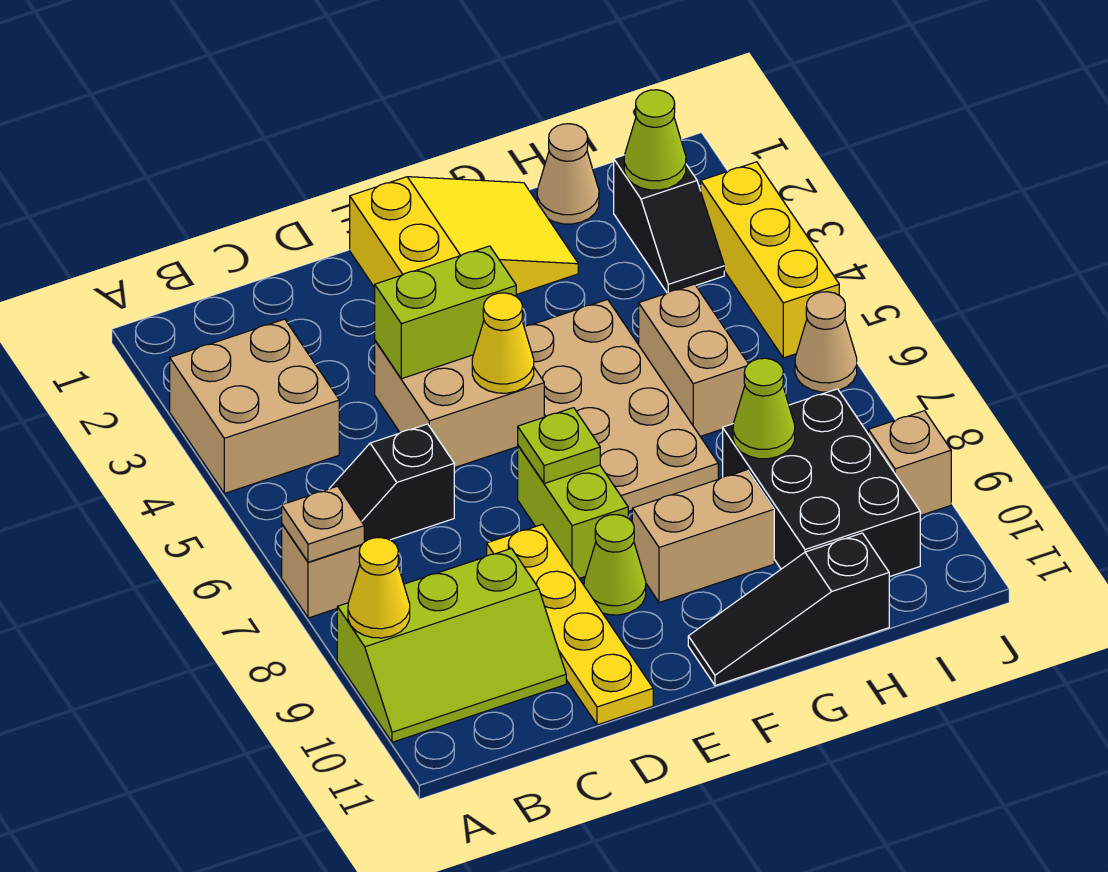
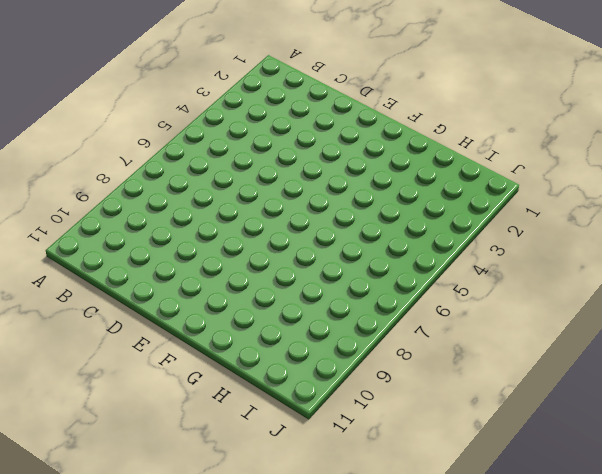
none -> tan brick A3:B4 level 1
none -> tan brick A7 level 1
none -> lime slope A9:C10 level 1 top 9

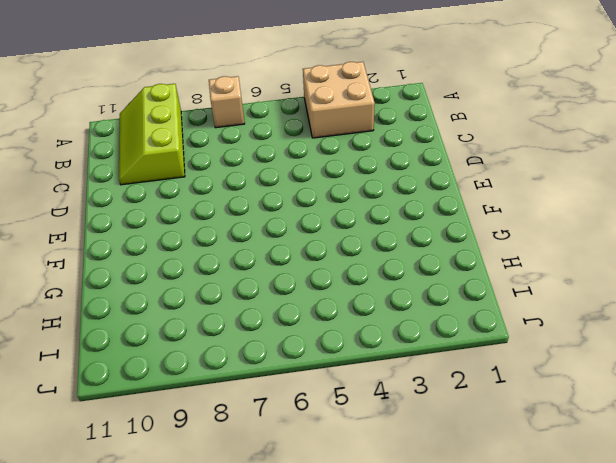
none -> black slope B6:C6 level 1 top C
none -> tan brick D4:E5 level 1
none -> yellow plate D8:D11 level 1

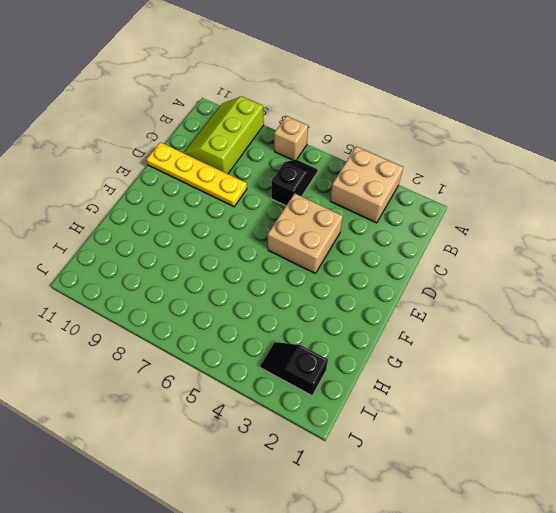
none -> yellow slope E1:G2 level 1 top E
none -> lime brick E7:E8 level 1
none -> lime cone E9 level 1

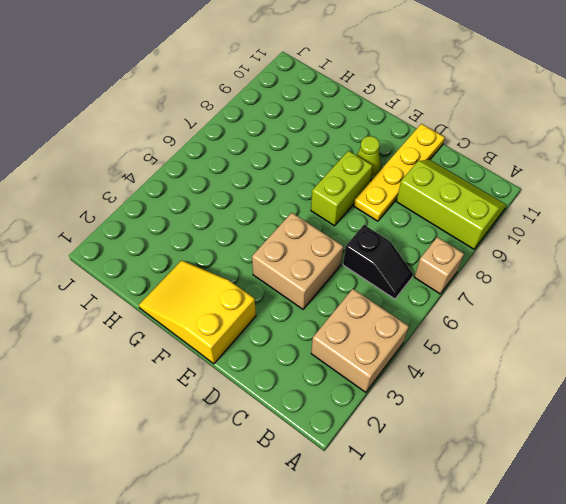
none -> tan plate F4:G7 level 1
none -> tan brick F9:G9 level 1
none -> black slope F11:H11 level 1 top H

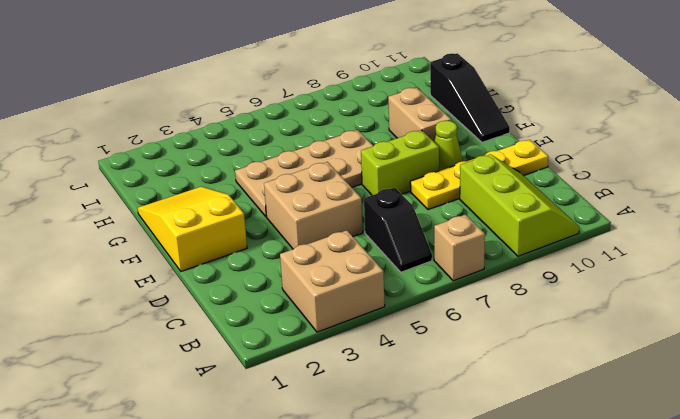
none -> tan cone H1 level 1
none -> tan brick H5:H6 level 1
none -> black brick H8:I10 level 1

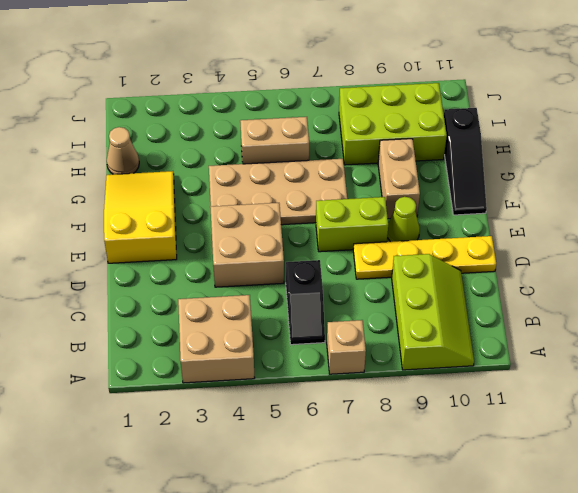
lime brick H8:I10 level 1 -> black brick H8:I10 level 1
none -> black slope I2:I3 level 1 top 2
none -> yellow brick J3:J5 level 1
none -> tan cone J6 level 1

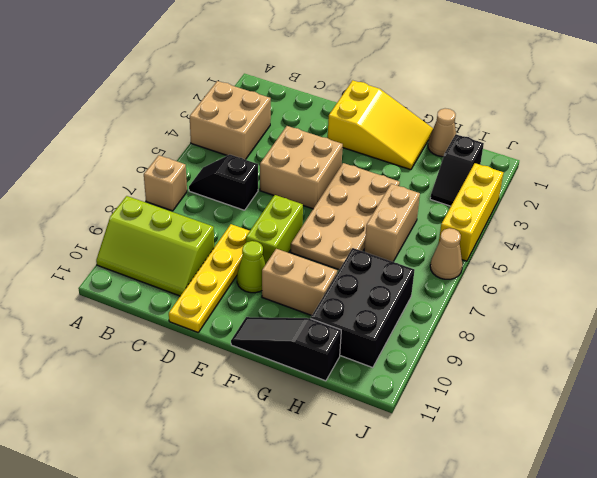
none -> tan brick J9 level 1
none -> tan plate A7 level 2
none -> yellow cone A9 level 2

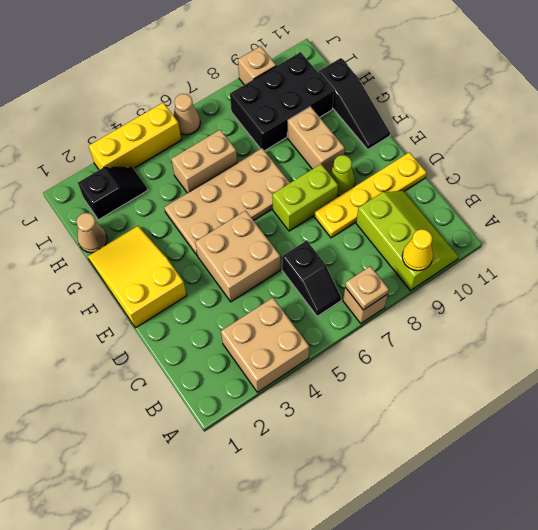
none -> lime brick D4:E4 level 2
none -> yellow cone E5 level 2
none -> lime plate E7 level 2

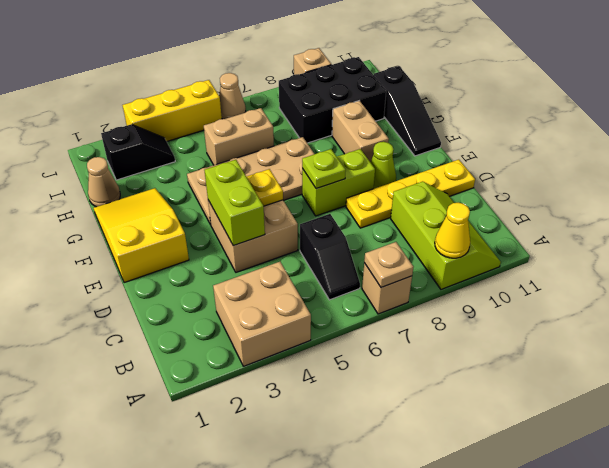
yellow plate E5 level 2 -> yellow cone E5 level 2
none -> lime cone H8 level 2
none -> lime cone I2 level 2

